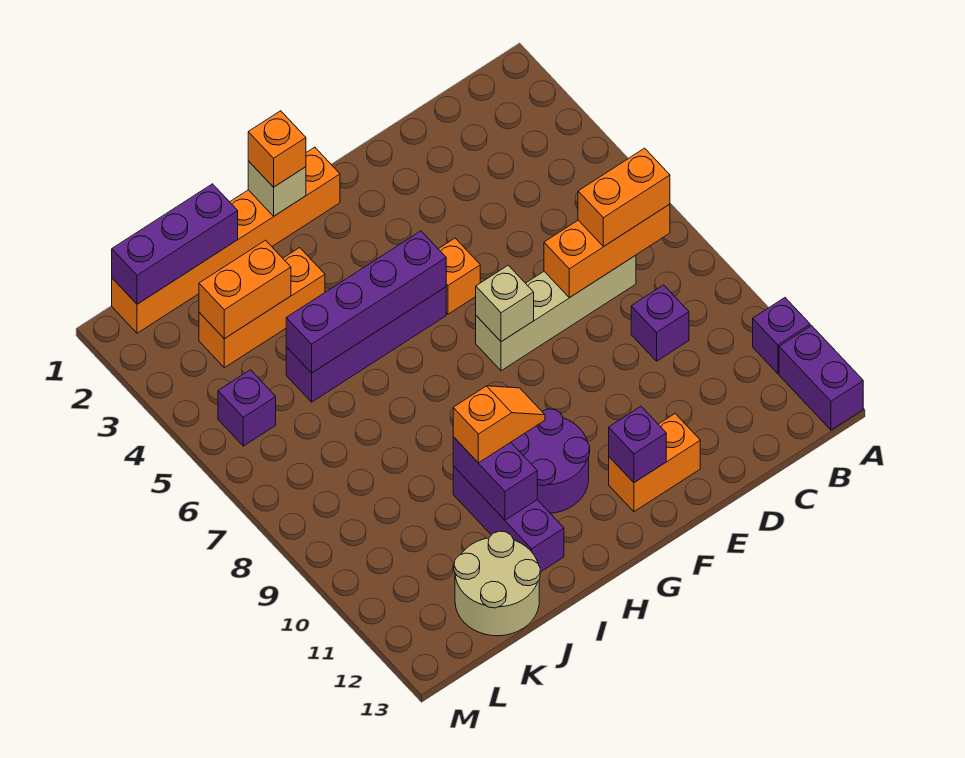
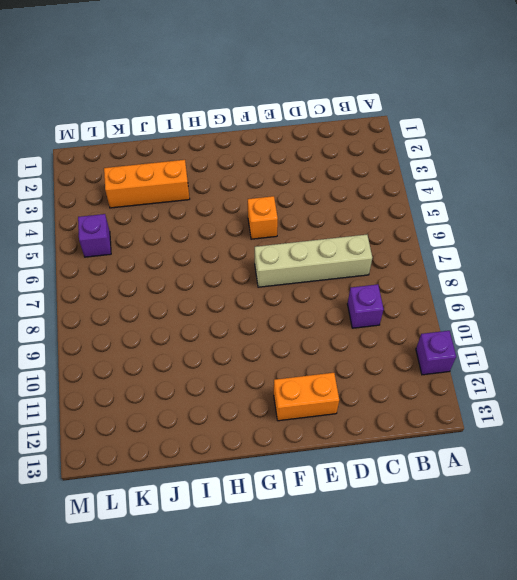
none -> purple brick A12:A13 level 1
none -> orange brick G1:L1 level 1
none -> purple brick G5:J5 level 1

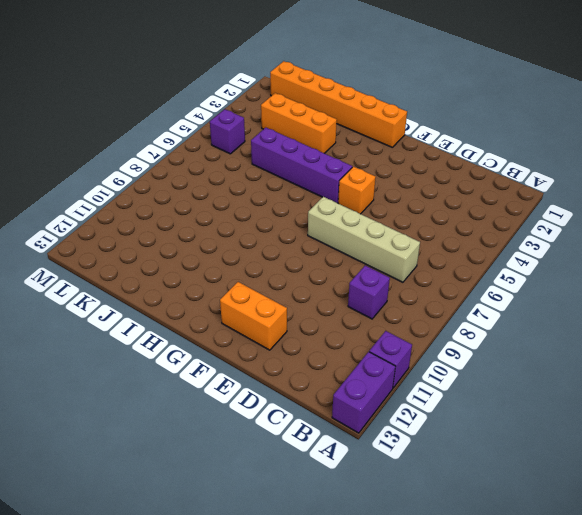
none -> purple round brick G10:H11 level 1
none -> purple brick I10:I12 level 1
none -> tan round brick J12:K13 level 1

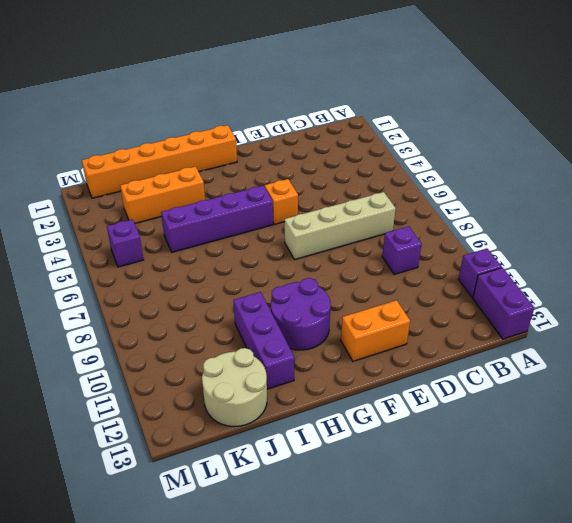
none -> orange brick B7:D7 level 2
none -> tan brick F7 level 2
none -> purple brick F12 level 2

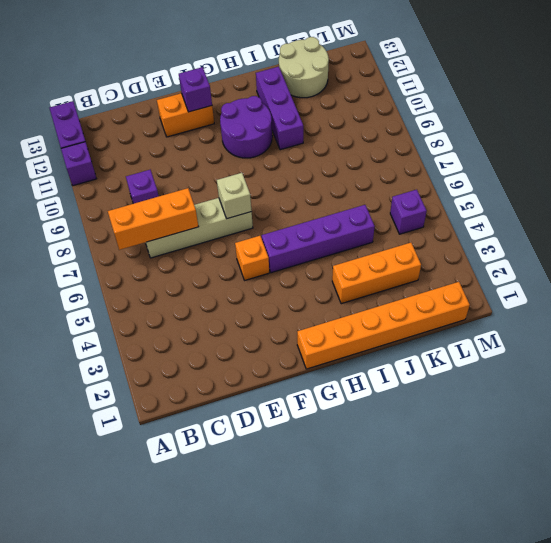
none -> purple brick G5:J5 level 2
none -> tan brick H1 level 2
none -> purple brick I10:I11 level 2

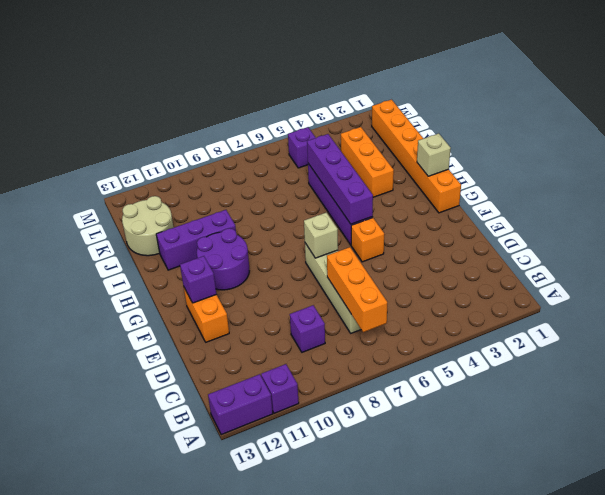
none -> purple brick I10:I11 level 2
none -> purple brick J1:L1 level 2
none -> orange brick J3:K3 level 2

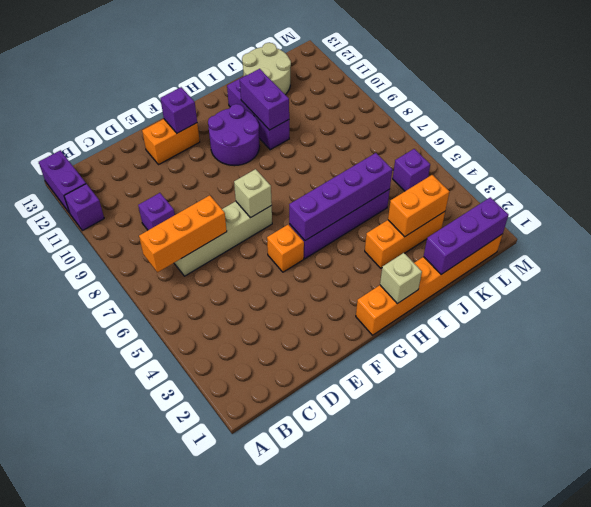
none -> orange brick B7:C7 level 3
none -> orange brick H1 level 3
none -> orange slope H10:I10 level 3 top I

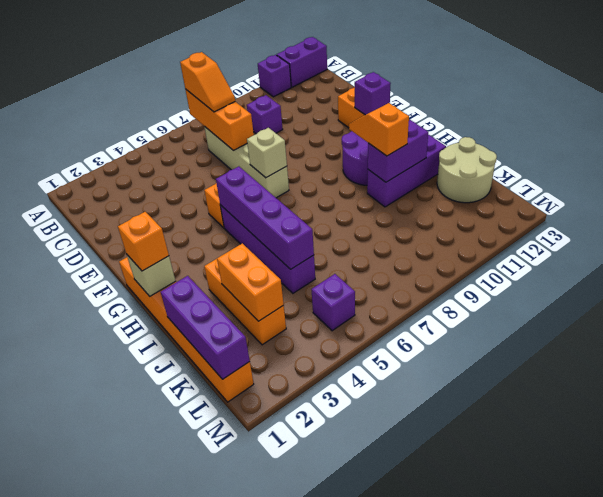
orange slope B7:C7 level 3 top B -> orange brick B7:C7 level 3

